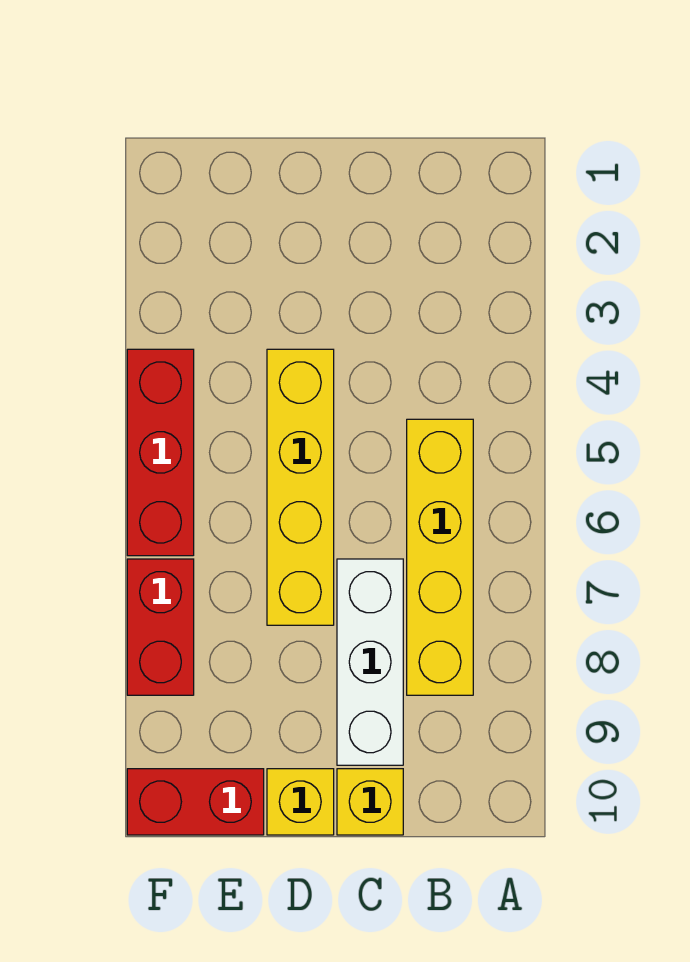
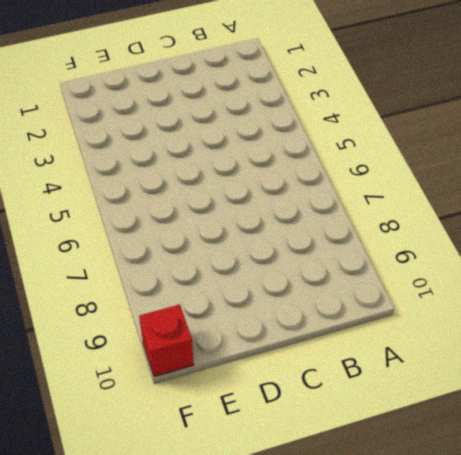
red brick F10 level 1 -> red brick E10:F10 level 1
none -> yellow brick B5:B8 level 1
none -> white brick C7:C9 level 1

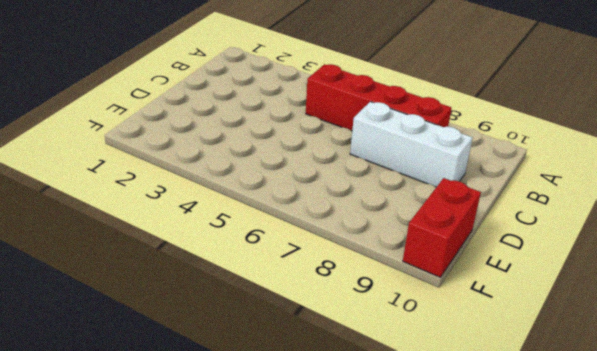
red brick B5:B8 level 1 -> yellow brick B5:B8 level 1
none -> yellow brick C10 level 1
none -> yellow brick D4:D7 level 1

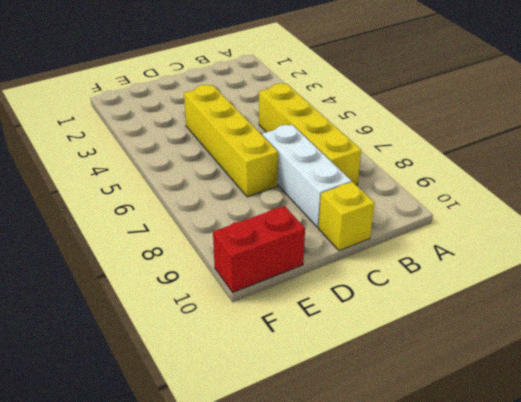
none -> yellow brick D10 level 1
none -> red brick F4:F6 level 1

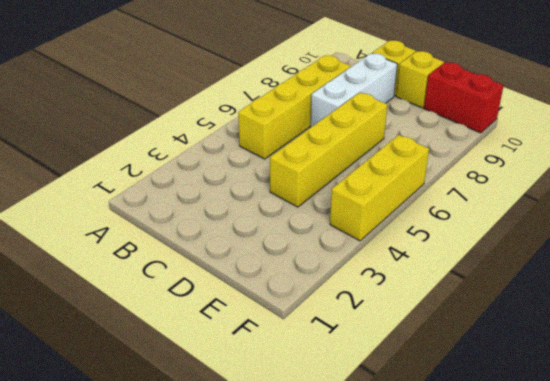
yellow brick F4:F6 level 1 -> red brick F4:F6 level 1
none -> red brick F7:F8 level 1

